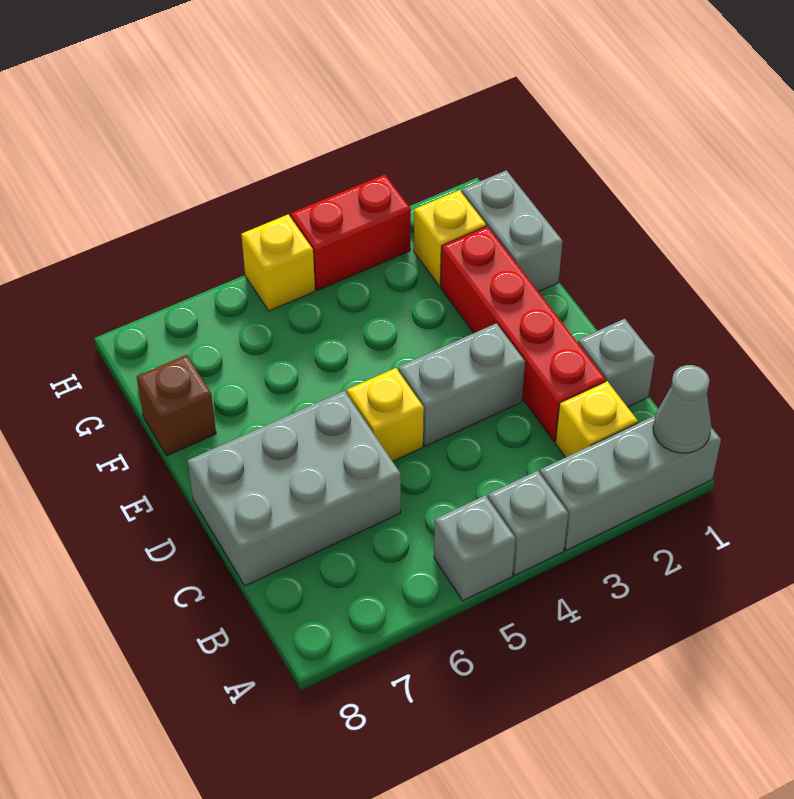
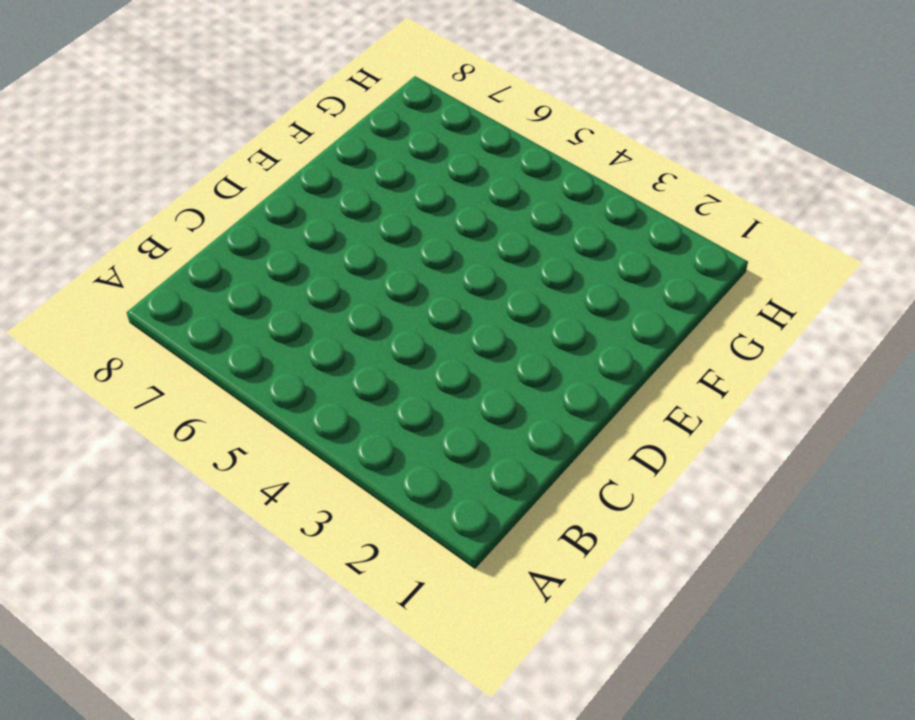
none -> grey brick A1:A3 level 1
none -> grey brick A4 level 1
none -> grey brick A5 level 1

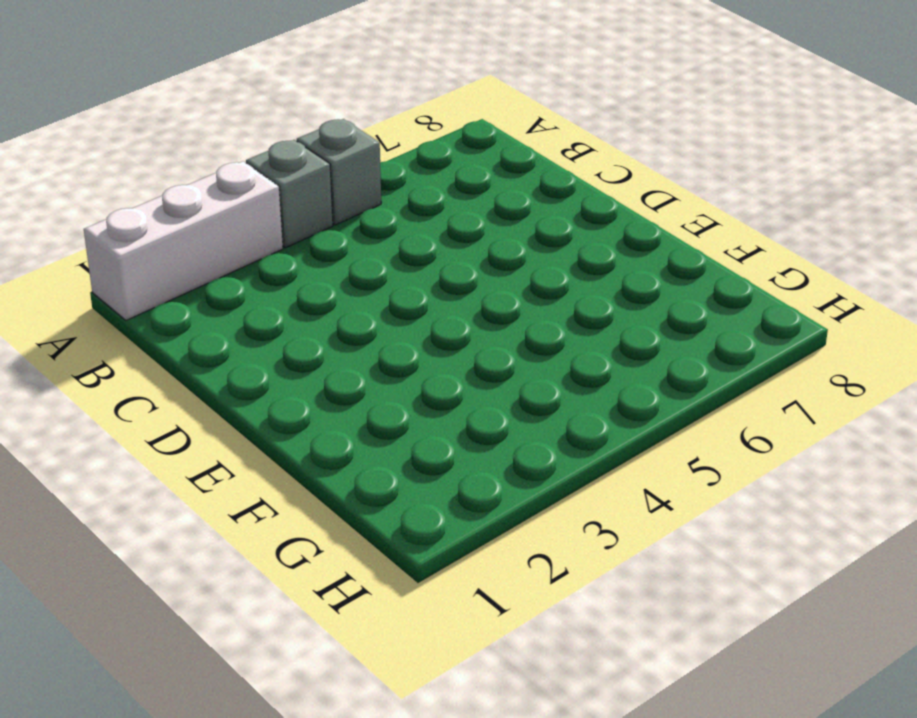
white brick A1:A3 level 1 -> grey brick A1:A3 level 1
none -> yellow brick B2 level 1
none -> grey brick C1 level 1
none -> red brick C2:F2 level 1

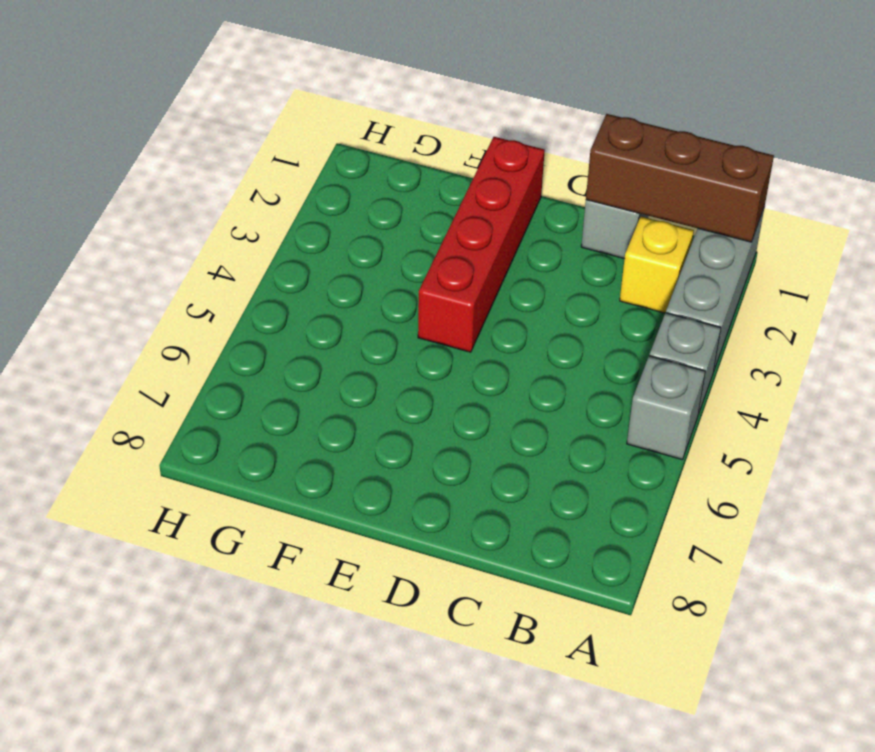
brown brick A1:C1 level 2 -> grey cone A1 level 2
red brick E1:E4 level 1 -> red brick C2:F2 level 1
none -> grey brick C6:D8 level 1
none -> grey brick D3:D4 level 1
none -> yellow brick D5 level 1

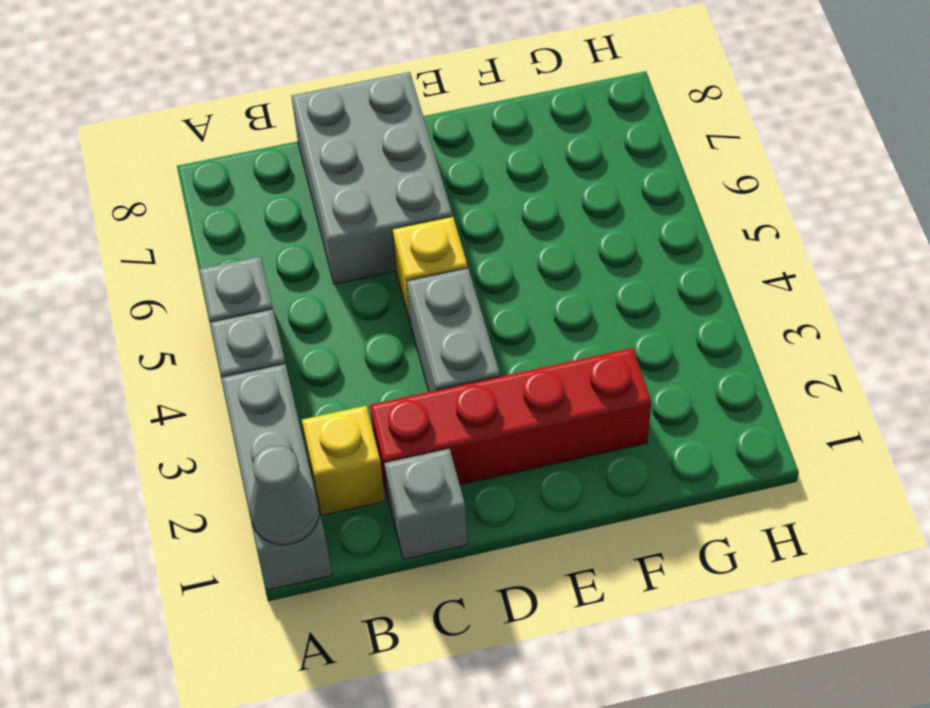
none -> grey brick F1:G1 level 1
none -> brown brick F8 level 1
none -> yellow brick G2 level 1

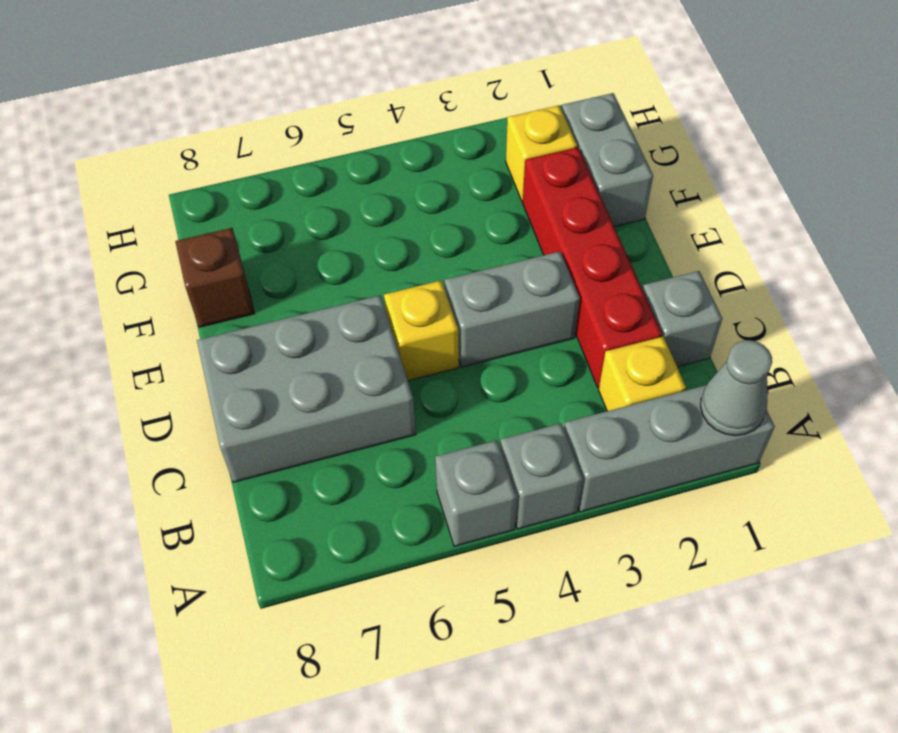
none -> red brick H3:H4 level 1
none -> yellow brick H5 level 1

